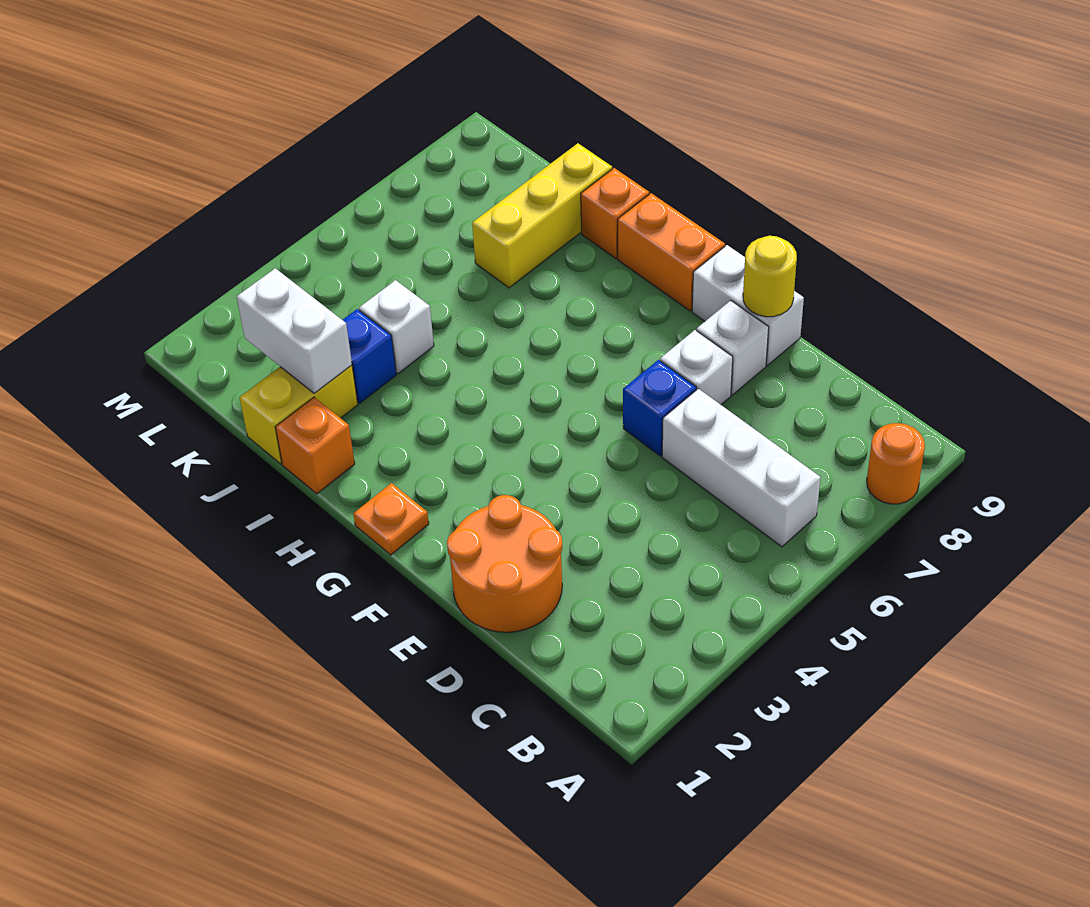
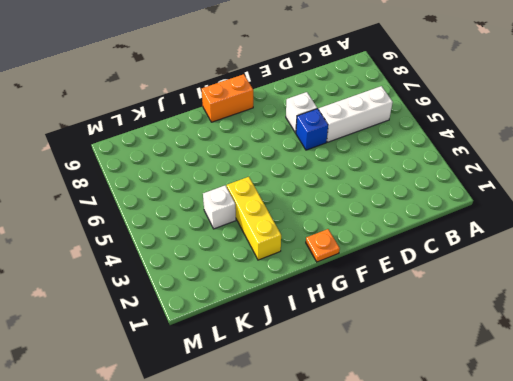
yellow brick I2:I4 level 1 -> yellow brick J7:J9 level 1
none -> orange round brick A8 level 1
none -> orange round brick D1:E2 level 1
none -> white brick E8 level 1

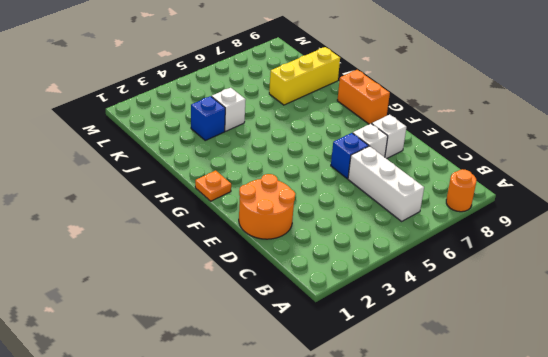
none -> white brick E9:F9 level 1
none -> orange brick I1 level 1
none -> orange brick I9 level 1

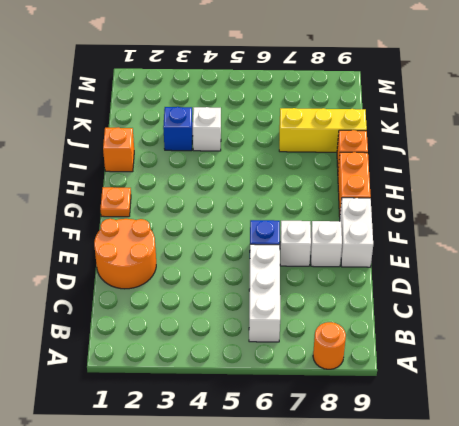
none -> yellow brick J1:J2 level 1
none -> yellow round brick E9 level 2
none -> white brick J2:K2 level 2

